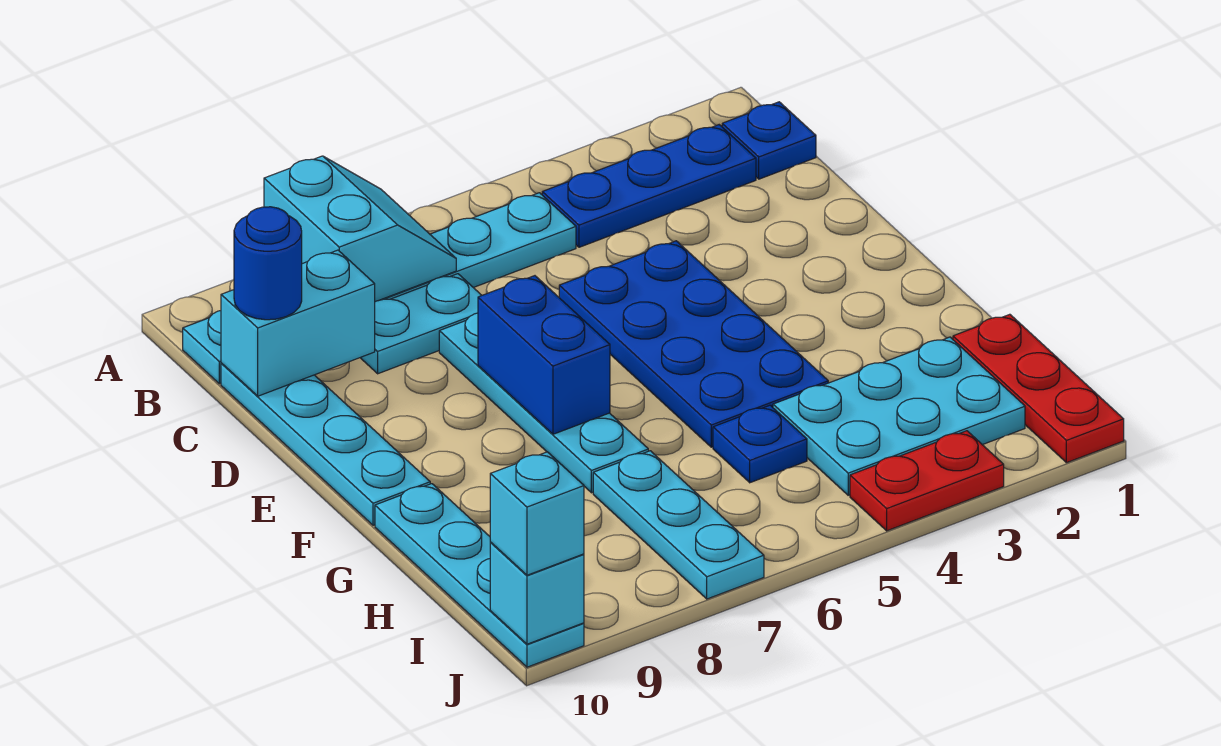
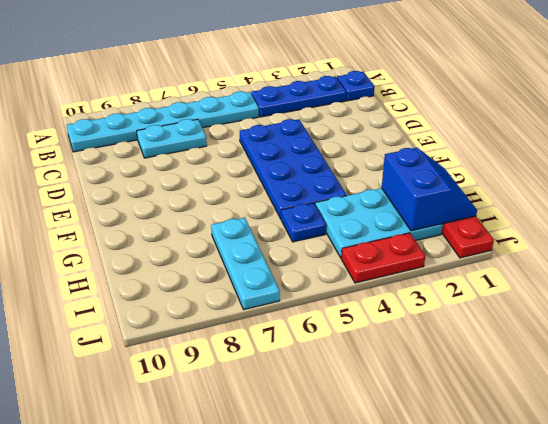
blue slope H1:I2 level 2 top 2 -> none
none -> cyan plate C10:F10 level 1
none -> cyan plate D7:G7 level 1
none -> cyan plate G10:J10 level 1

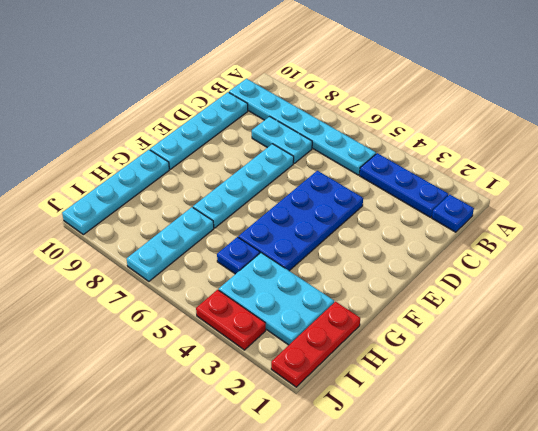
none -> cyan slope A7:B8 level 2 top 8
none -> cyan brick C9:C10 level 2
none -> blue brick E7:F7 level 2

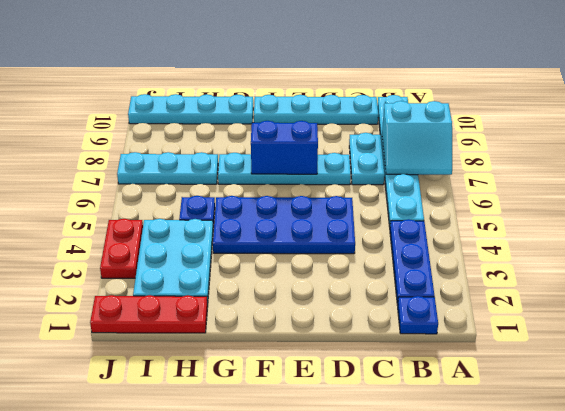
none -> cyan brick C9:C10 level 2
none -> cyan brick J10 level 2
none -> blue round brick C10 level 3

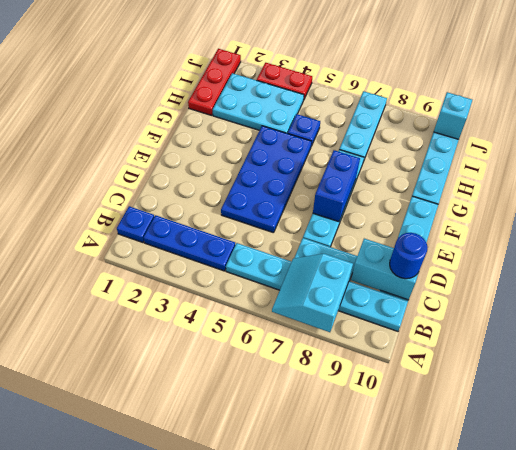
none -> cyan brick J10 level 3

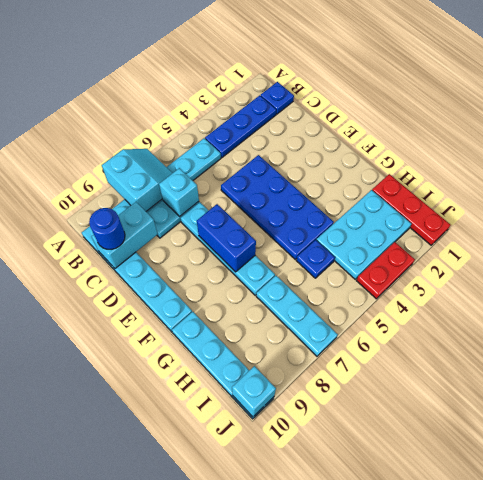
cyan brick C7 level 2 -> cyan brick J10 level 3

